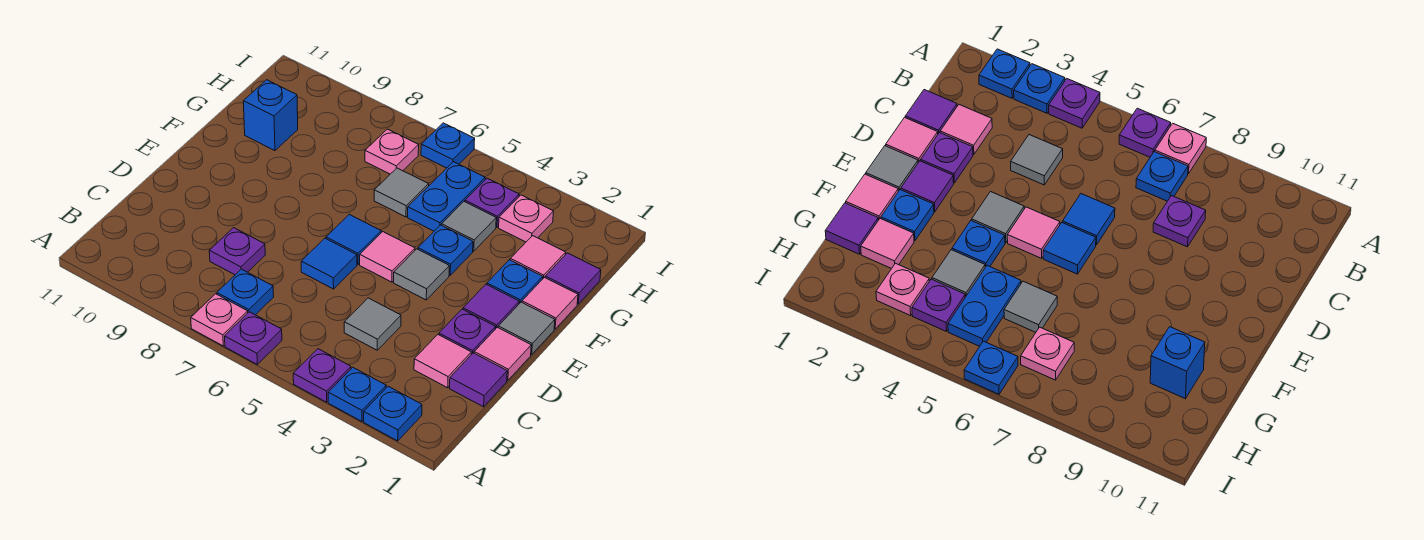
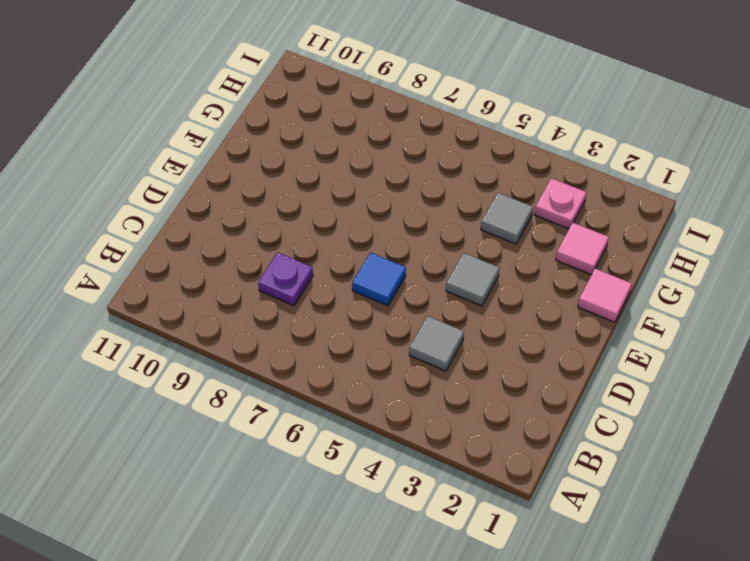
none -> blue plate A2 level 1
none -> blue plate A3 level 1
none -> purple plate A4 level 1
none -> purple plate A6 level 1

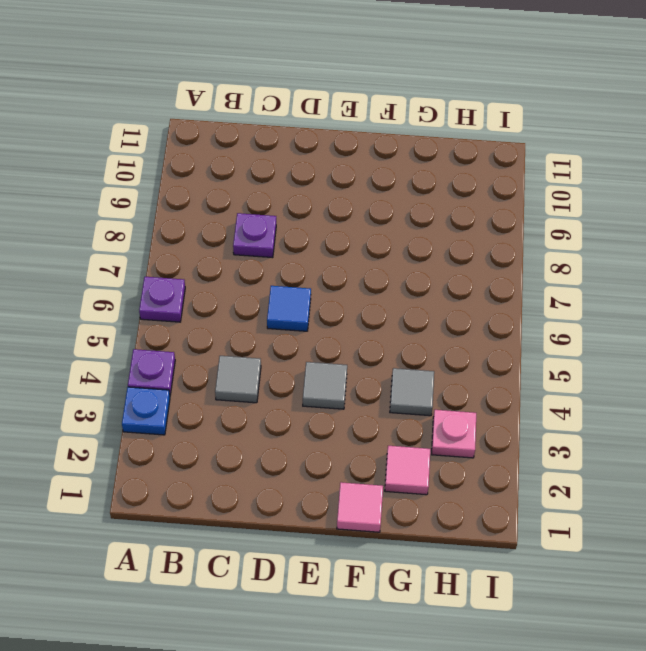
none -> blue plate A2 level 1
none -> pink plate A7 level 1
none -> blue plate B7 level 1
none -> purple tile C1 level 1

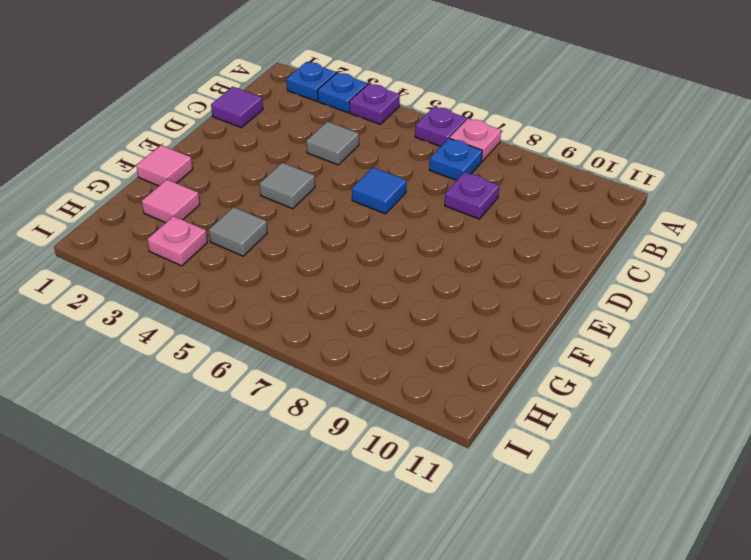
none -> pink tile C2 level 1
none -> pink tile D1 level 1
none -> purple plate D2 level 1
none -> grey tile E1 level 1

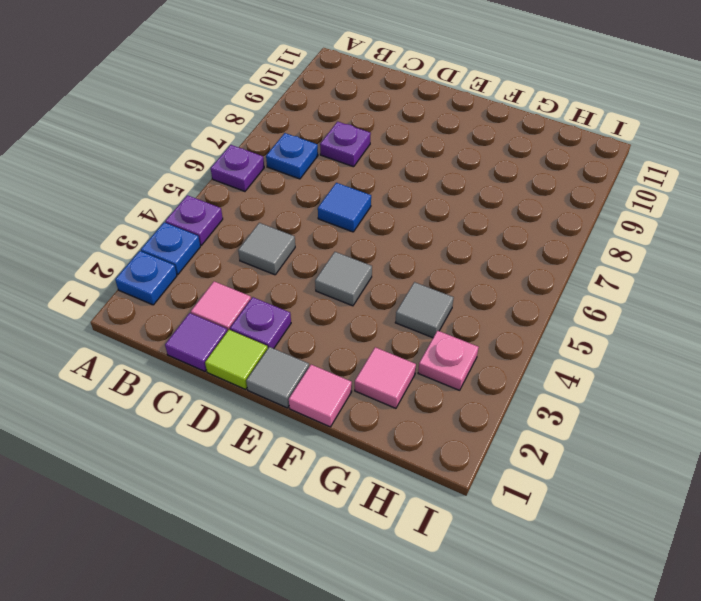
lime tile D1 level 1 -> pink tile D1 level 1
none -> pink plate A7 level 1
none -> purple tile E2 level 1
none -> pink tile E5 level 1
none -> blue tile E6 level 1

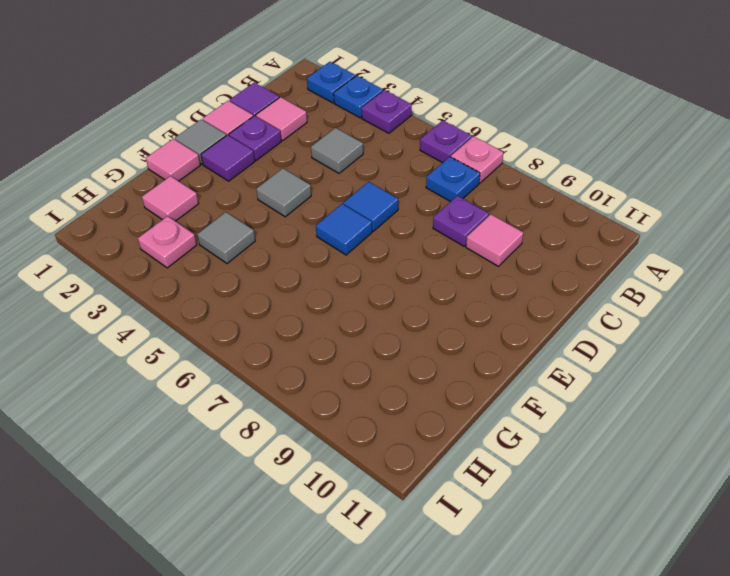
pink tile C9 level 1 -> pink tile E5 level 1
none -> blue plate F2 level 1
none -> blue plate F4 level 1
none -> purple tile G1 level 1
none -> blue plate G5:H5 level 1

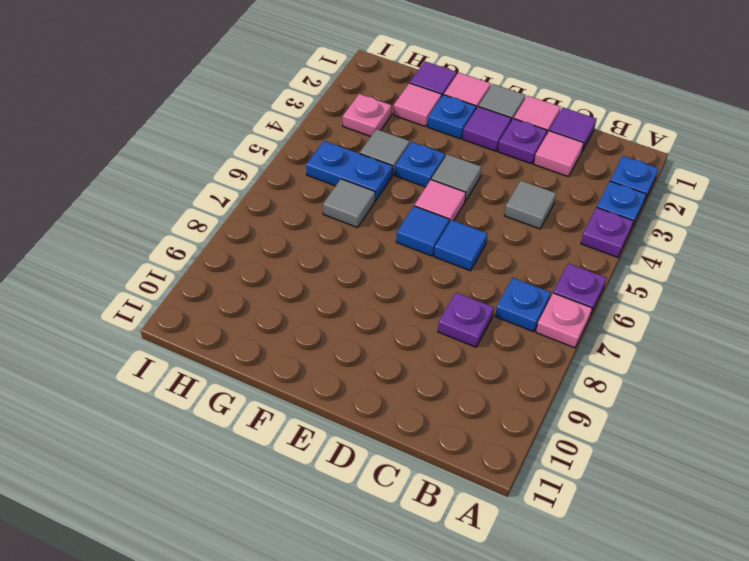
none -> blue brick G10 level 1
none -> purple plate H4 level 1
none -> pink plate H7 level 1
none -> blue plate I6 level 1

